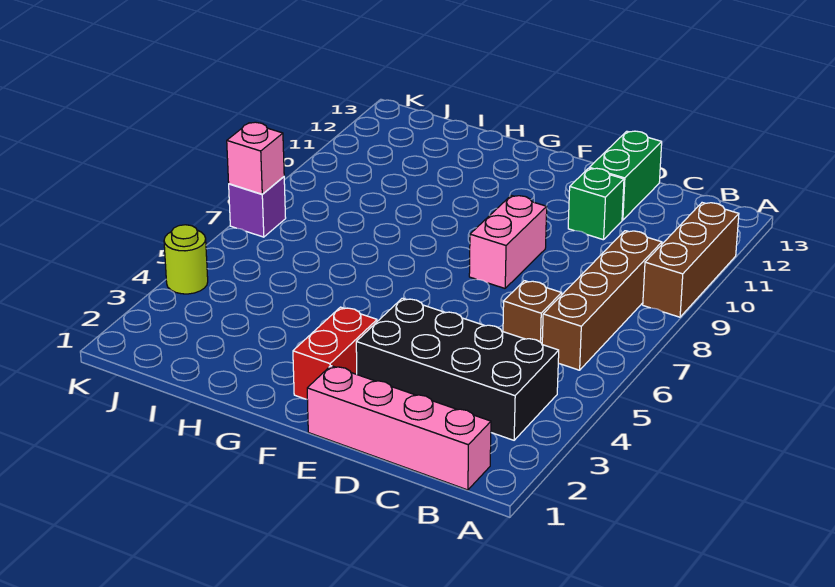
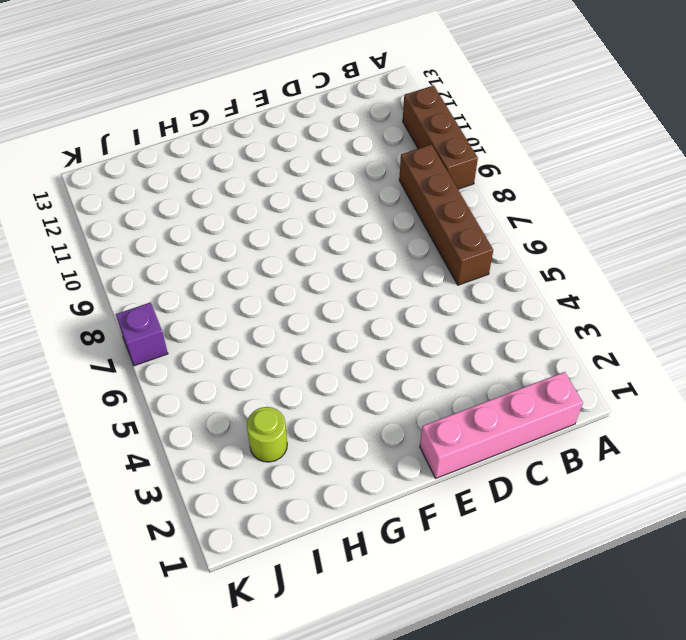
lime round brick I3 level 1 -> lime round brick K4 level 1
none -> black brick B3:E4 level 1
none -> brown brick C6 level 1
none -> green brick D11 level 1

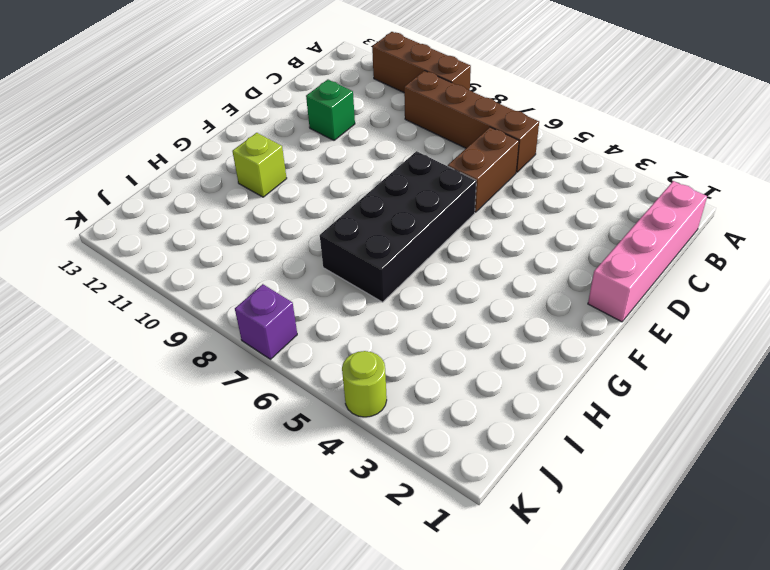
brown brick C6:D6 level 1 -> brown brick C6 level 1
black brick E6:H7 level 1 -> black brick B3:E4 level 1
lime brick G11 level 1 -> none
none -> green brick D12:D13 level 1
none -> pink brick E8:E9 level 1
none -> red brick F2:F3 level 1

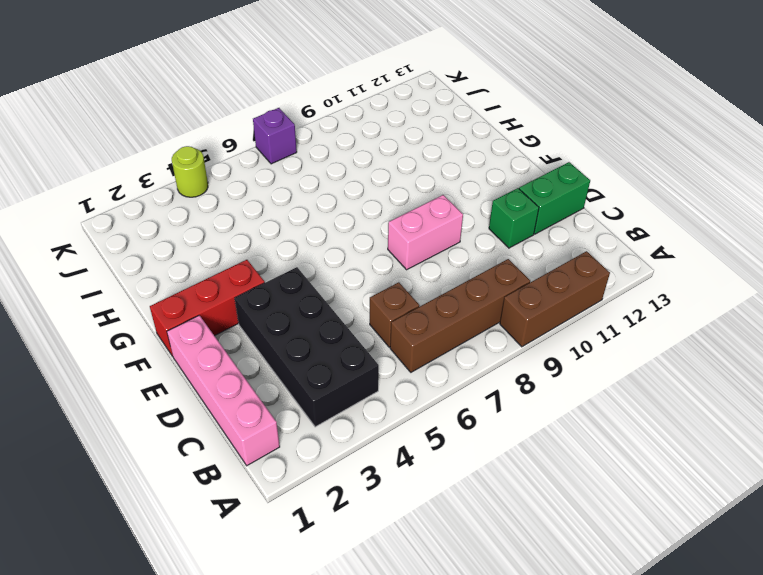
red brick F1:F3 level 1 -> red brick F2:F3 level 1
none -> pink brick K7 level 2

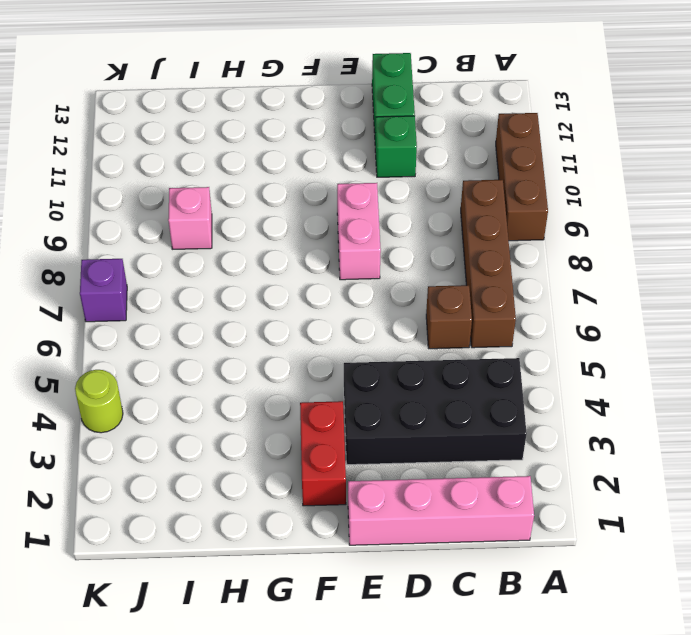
pink brick I9 level 1 -> pink brick K7 level 2

